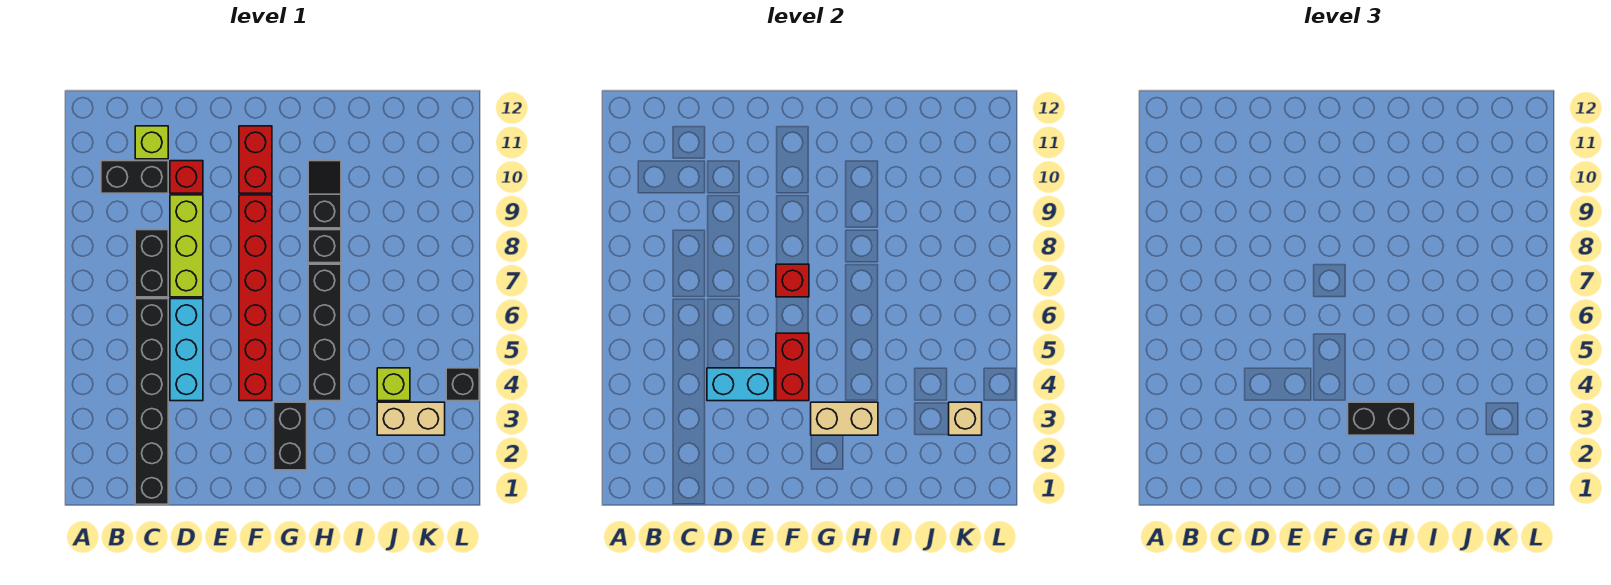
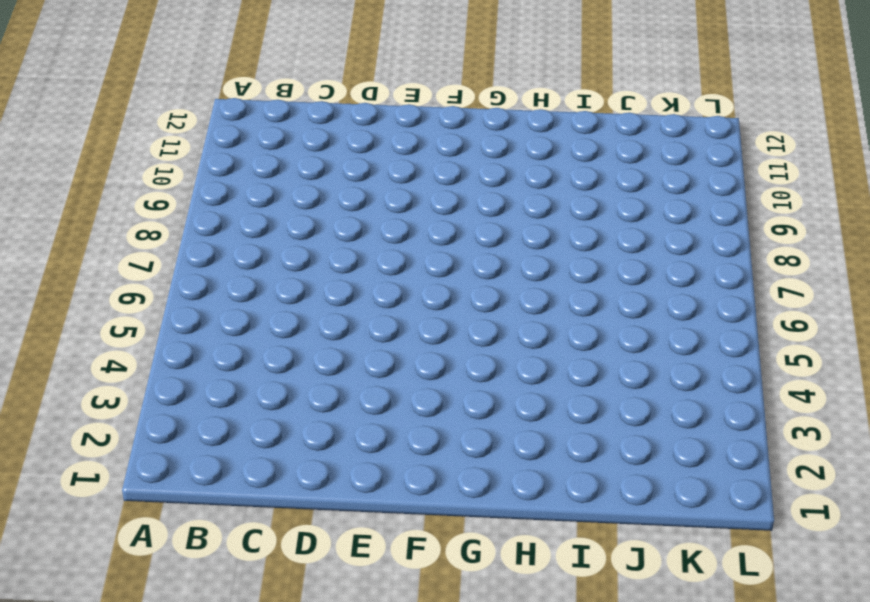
none -> black brick B10:C10 level 1
none -> black brick C1:C6 level 1
none -> black brick C7:C8 level 1

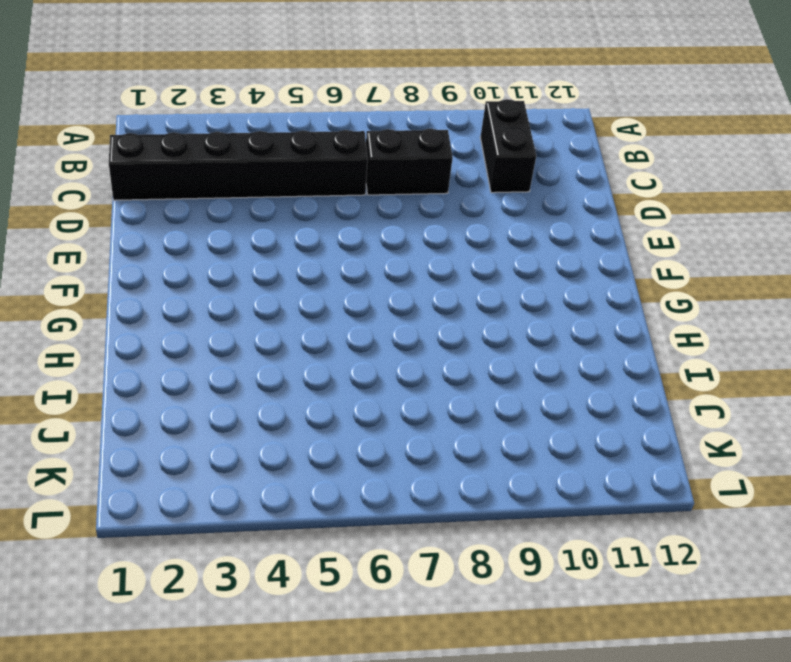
none -> lime brick C11 level 1
none -> cyan brick D4:D6 level 1
none -> lime brick D7:D9 level 1

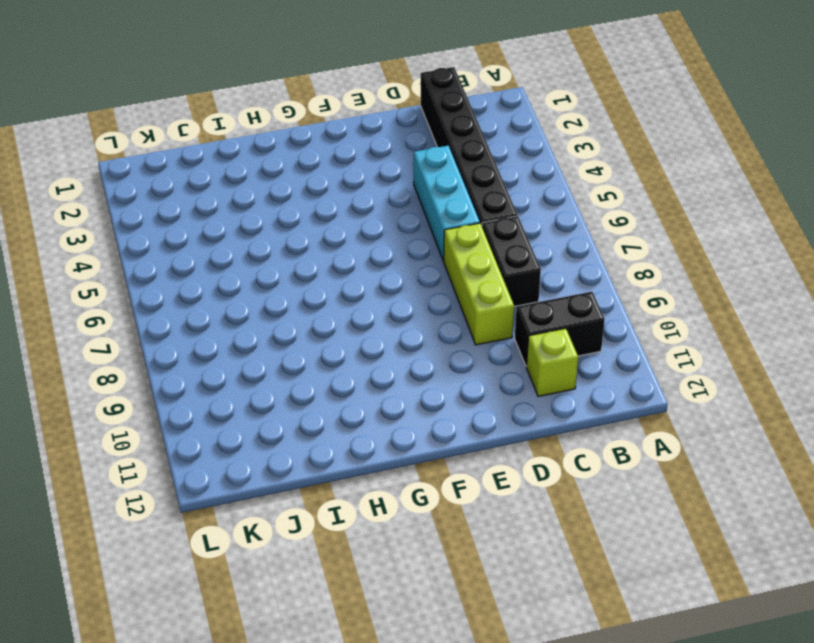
none -> red brick D10 level 1
none -> red brick F4:F9 level 1
none -> red brick F10:F11 level 1

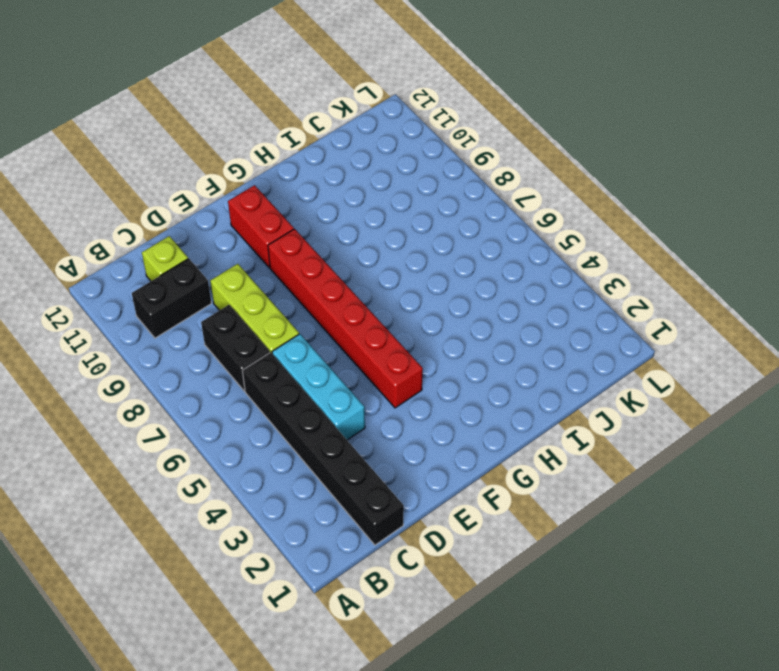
none -> red brick D10 level 1
none -> black brick G2:G3 level 1
none -> black brick H4:H7 level 1

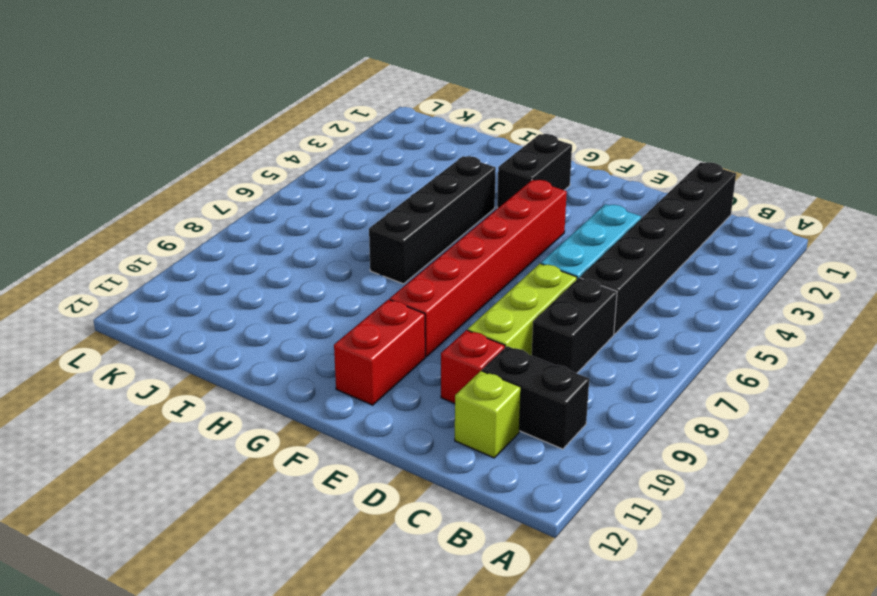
none -> black brick H8 level 1
none -> black slope H9:H10 level 1 top 9
none -> tan brick J3:K3 level 1

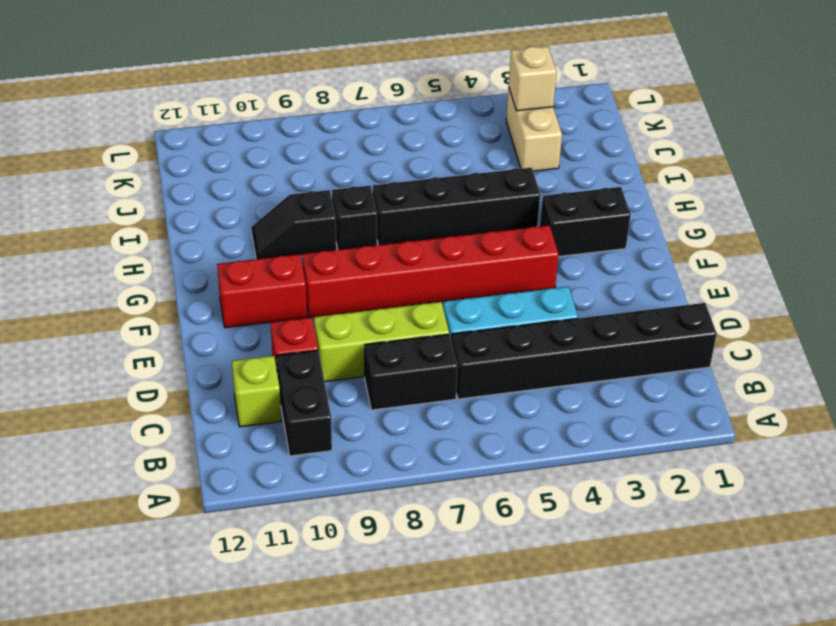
none -> lime brick J4 level 1
none -> black brick L4 level 1
none -> cyan brick D4:E4 level 2

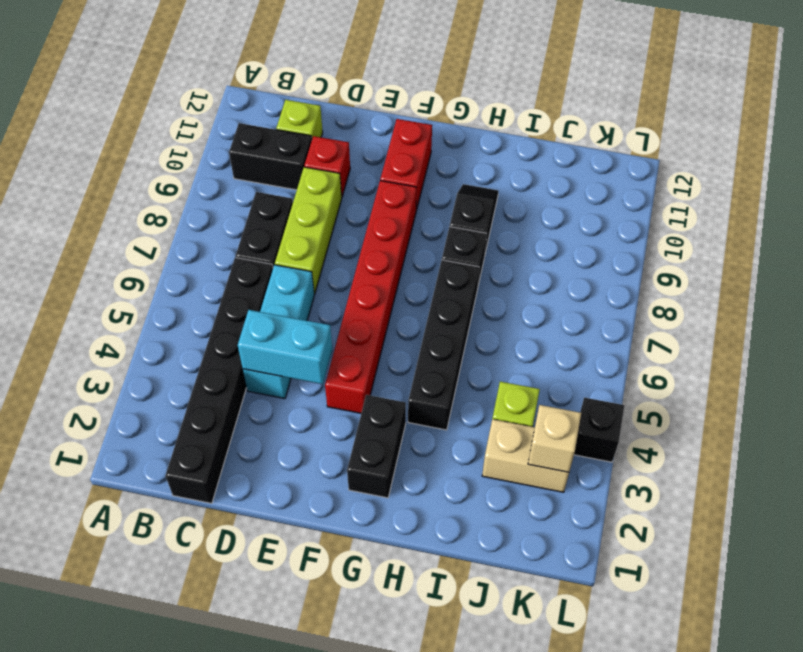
none -> red brick F4:F5 level 2
none -> red brick F7 level 2
none -> tan brick G3:H3 level 2

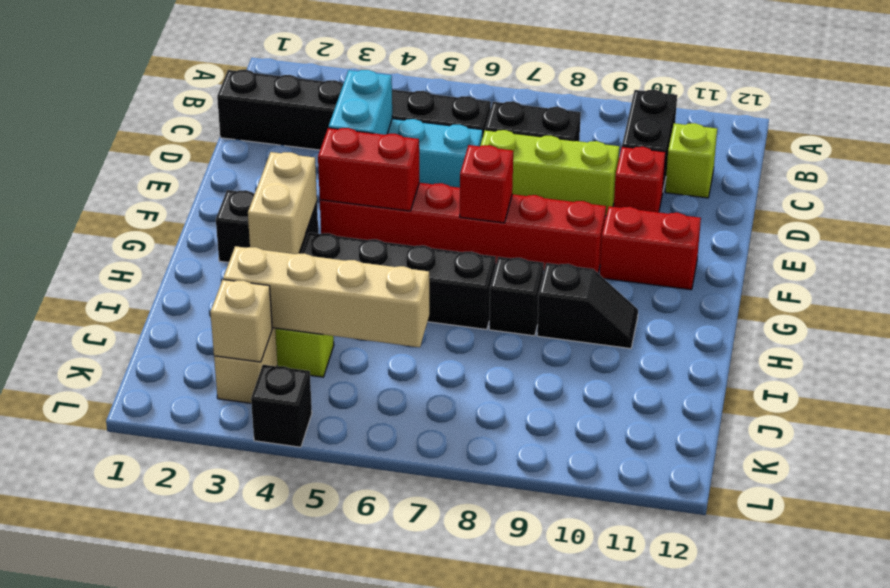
tan brick J3:J6 level 2 -> none
none -> black brick G3:H3 level 3

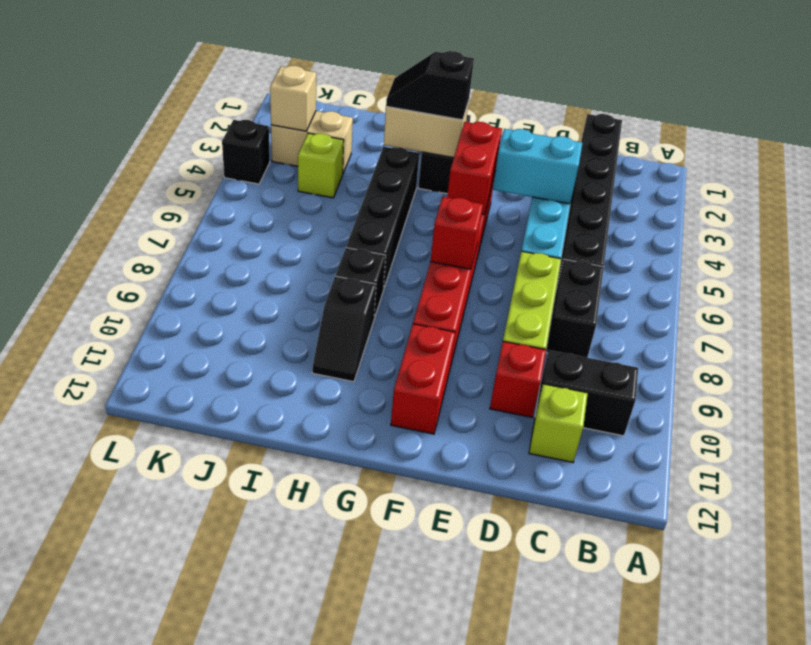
black slope G3:H3 level 3 top G -> black brick G3:H3 level 3

